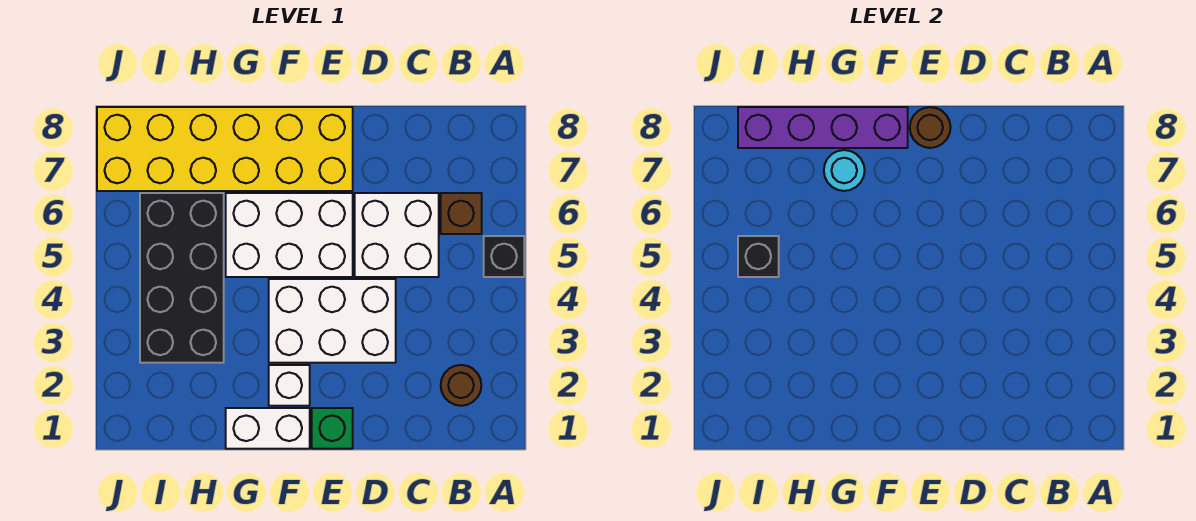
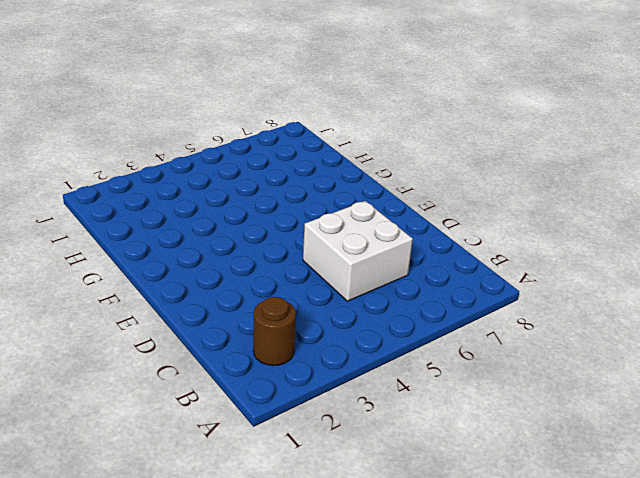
none -> black brick A5 level 1
none -> brown brick B6 level 1
none -> white brick D3:F4 level 1

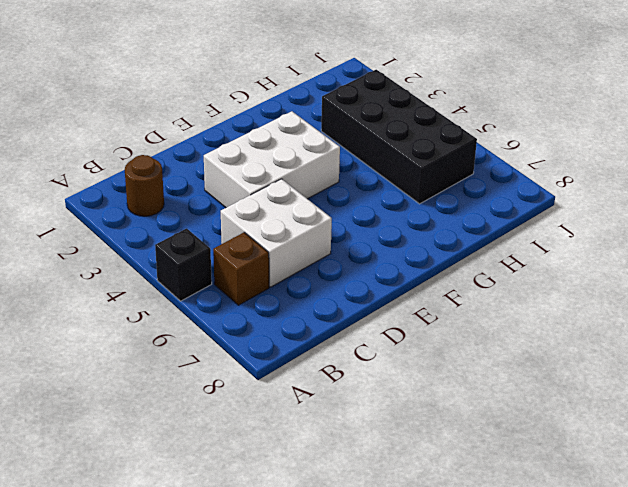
none -> green brick E1 level 1
none -> white brick E5:G6 level 1
none -> yellow brick E7:J8 level 1

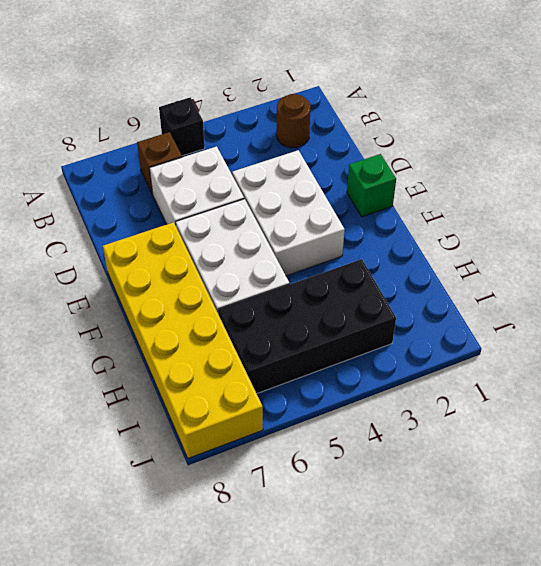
none -> white brick F1:G1 level 1
none -> white brick F2 level 1
none -> brown round brick E8 level 2

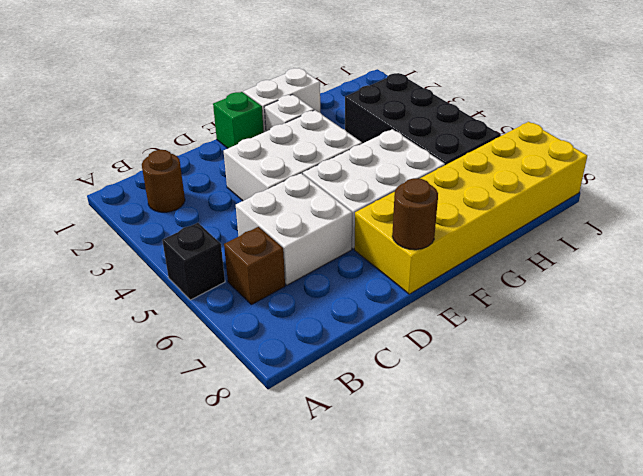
none -> purple brick F8:I8 level 2
none -> cyan round brick G7 level 2
none -> black brick I5 level 2

